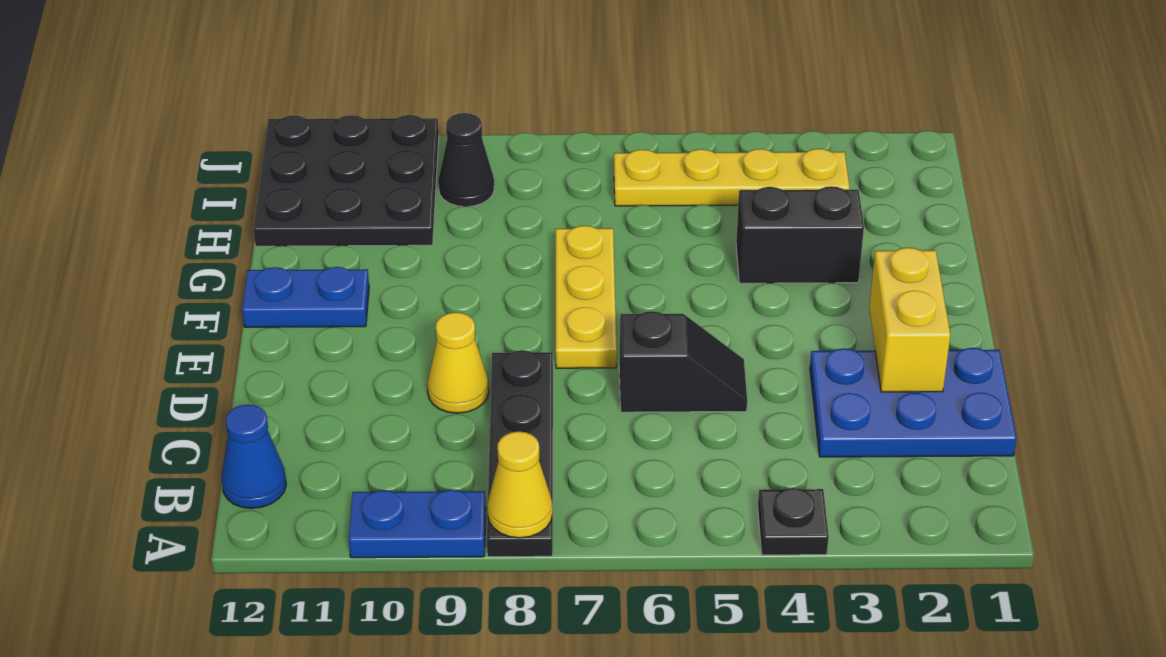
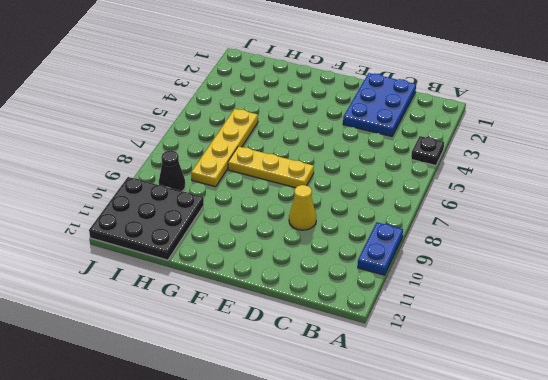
yellow plate H5:H8 level 1 -> yellow plate I3:I6 level 1
none -> black plate A8:D8 level 1
none -> blue cone B12 level 1
none -> black slope D5:D6 level 1 top 6

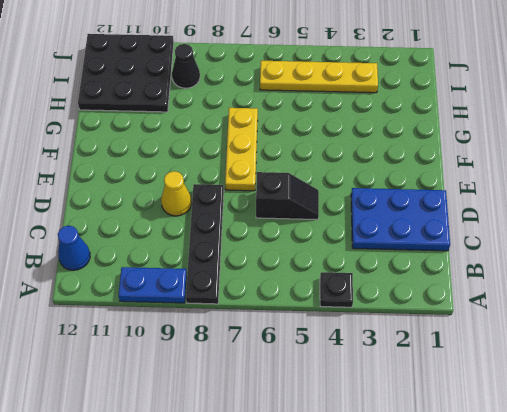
none -> blue plate F11:F12 level 1
none -> black brick G3:G4 level 1
none -> yellow cone A8 level 2

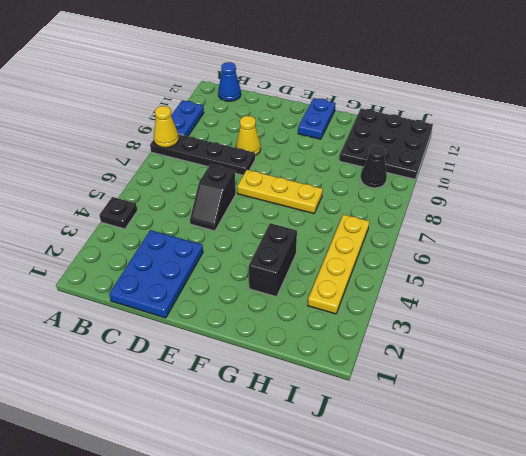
none -> yellow brick D2:E2 level 2

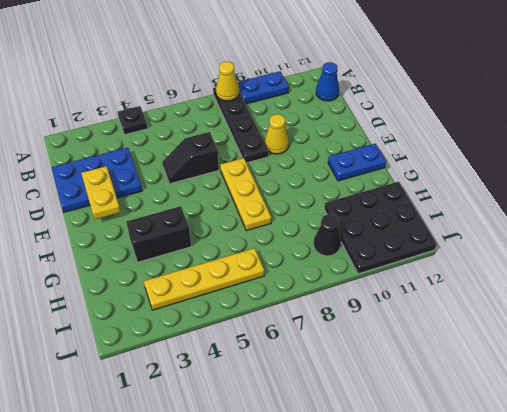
yellow plate D2:E2 level 2 -> yellow brick D2:E2 level 2

